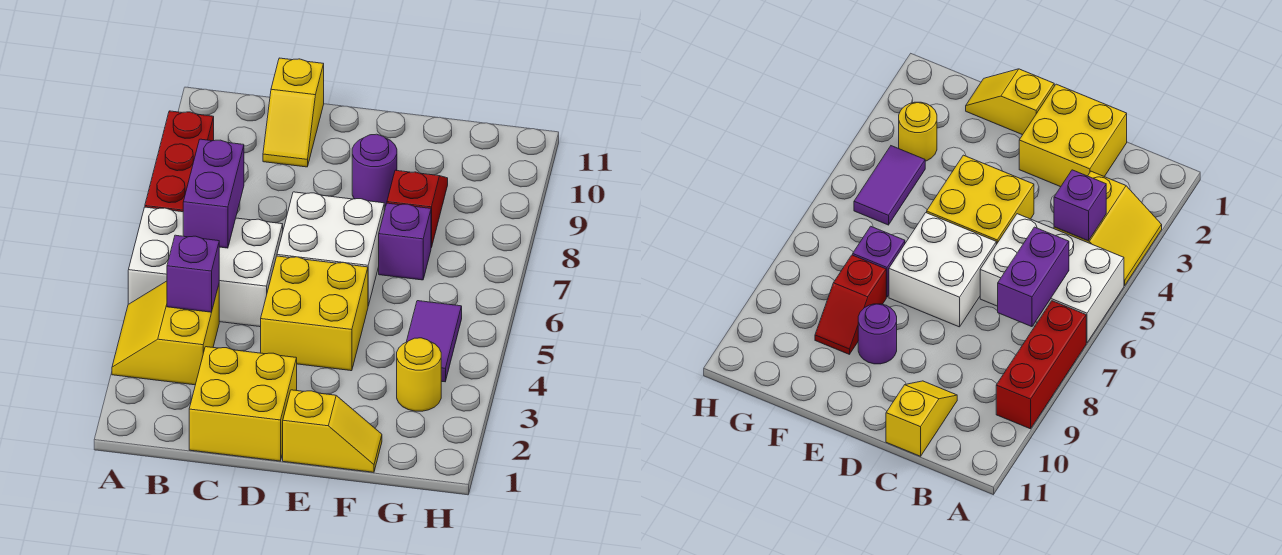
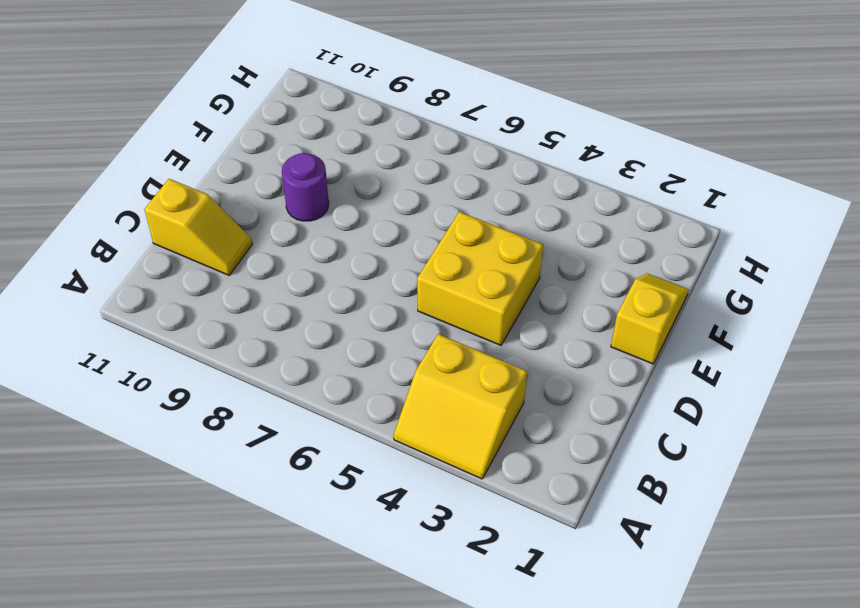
none -> white brick A5:C6 level 1
none -> red brick A7:A9 level 1
none -> yellow brick C1:D2 level 1

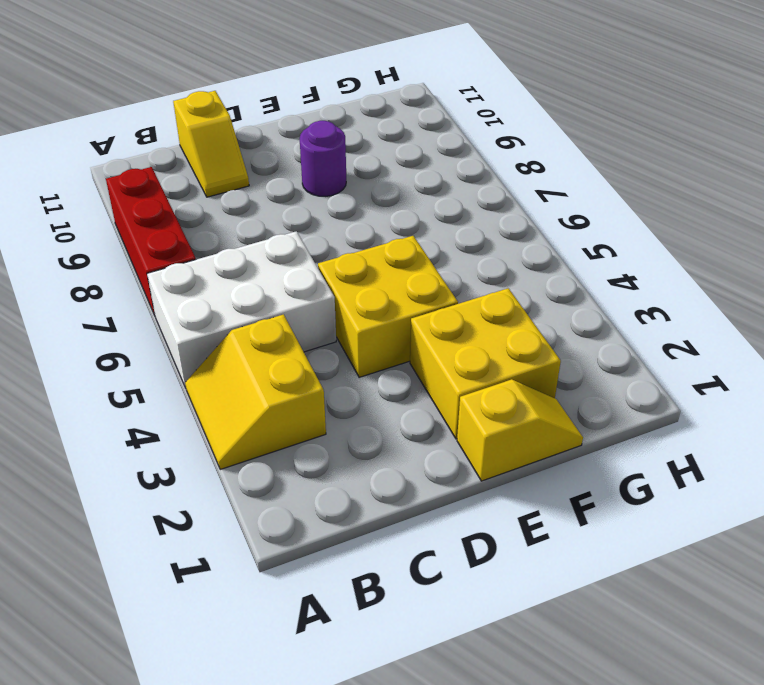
yellow brick E2:F3 level 1 -> yellow brick C1:D2 level 1
none -> white brick D6:E7 level 1
none -> purple brick F7 level 1
none -> red slope F8:F9 level 1 top 8

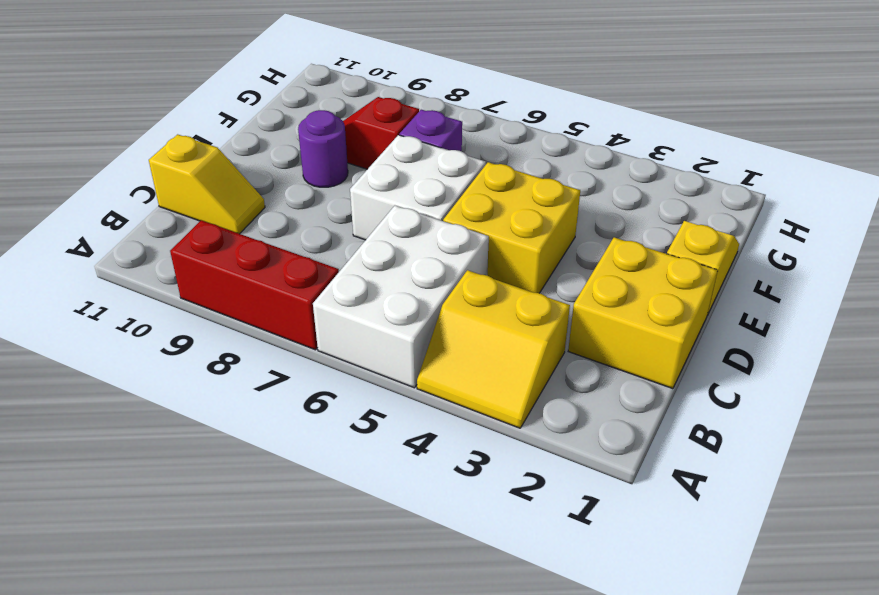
none -> yellow round brick G3 level 1
none -> purple tile G4:G5 level 1
none -> purple brick B4 level 2

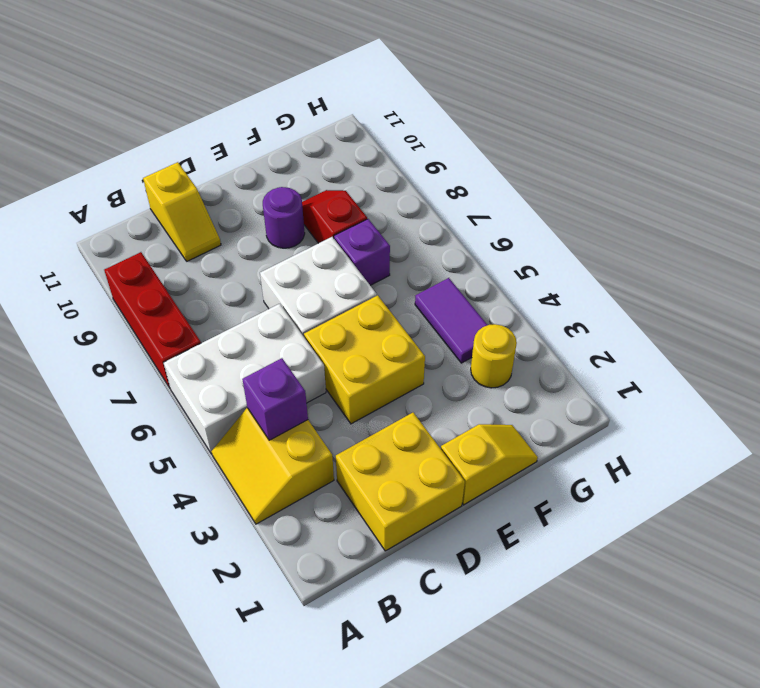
none -> purple brick B6:B7 level 2

